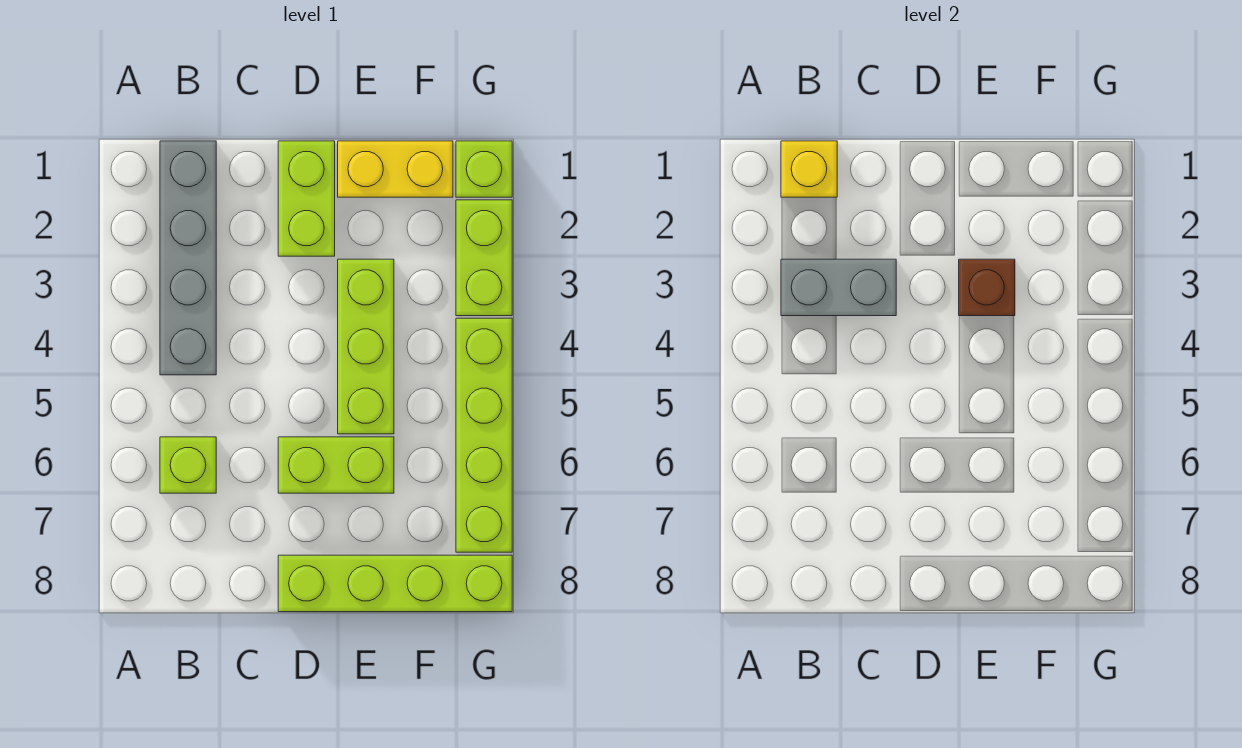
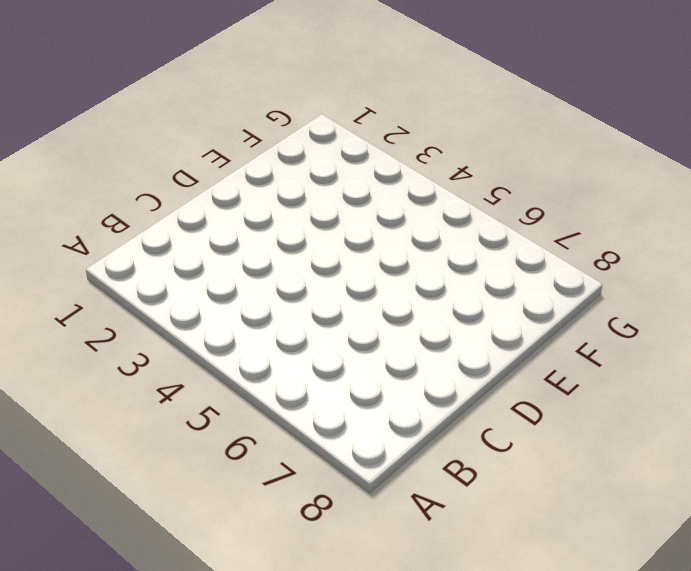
none -> grey brick B1:B4 level 1
none -> lime brick B6 level 1
none -> lime brick D1:D2 level 1

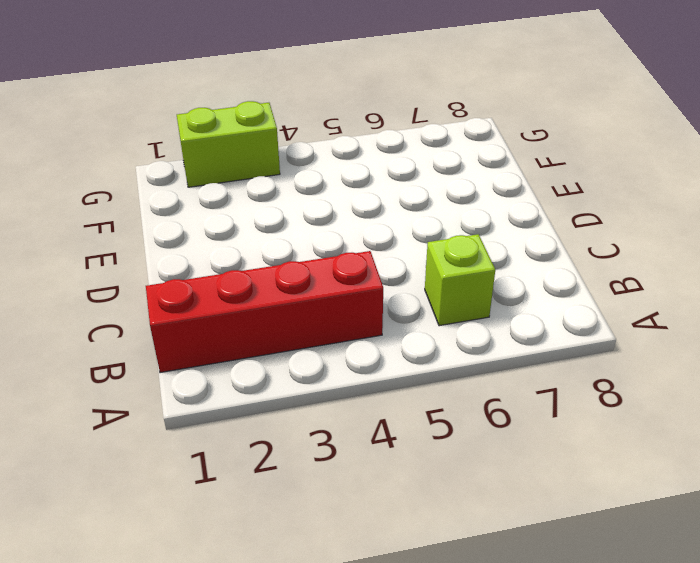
red brick B1:B4 level 1 -> grey brick B1:B4 level 1
none -> lime brick D1:D2 level 1
none -> lime brick D6:E6 level 1
none -> lime brick D8:G8 level 1

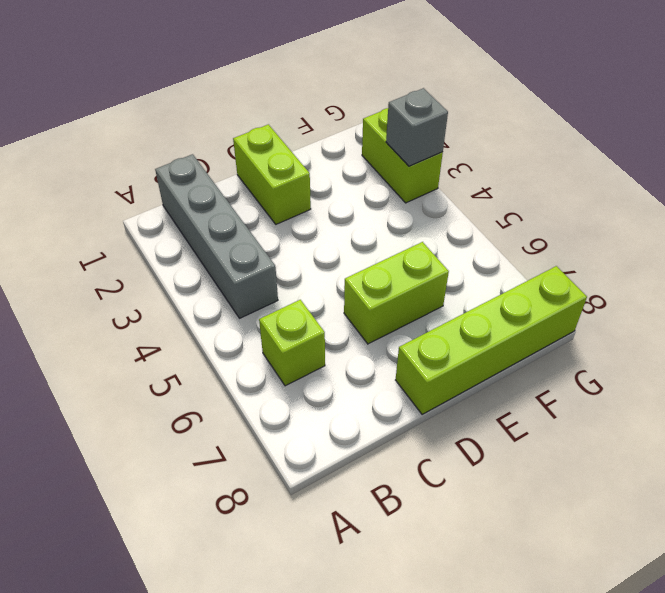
grey brick G3 level 2 -> none
none -> yellow brick E1:F1 level 1
none -> lime brick E3:E5 level 1
none -> lime brick G1 level 1

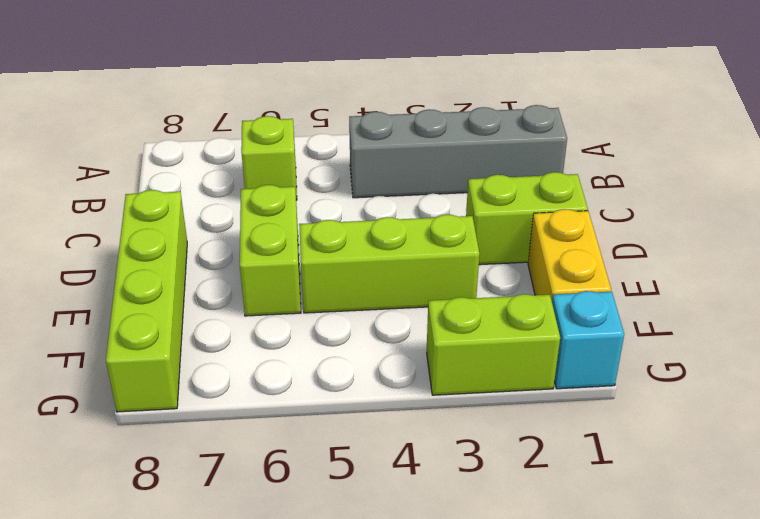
cyan brick G1 level 1 -> lime brick G1 level 1
none -> lime brick G4:G7 level 1
none -> yellow brick B1 level 2
none -> grey brick B3:C3 level 2

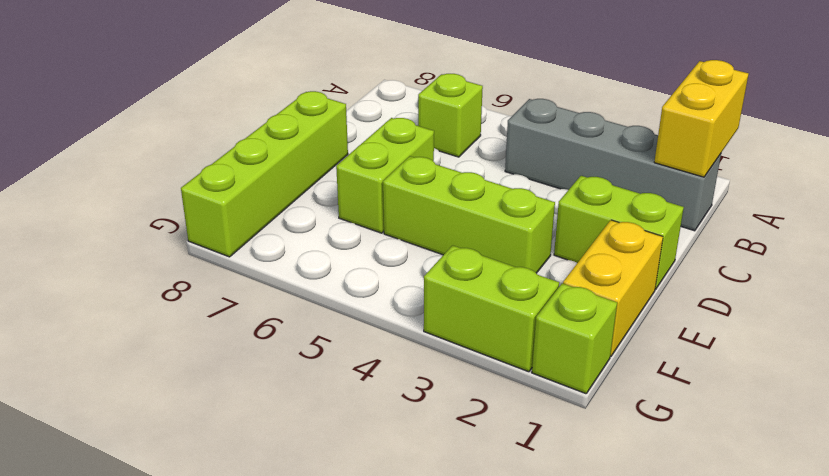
yellow brick A1:B1 level 2 -> yellow brick B1 level 2
none -> lime brick G4:G7 level 1
none -> grey brick B3:C3 level 2
none -> brown brick E3 level 2

